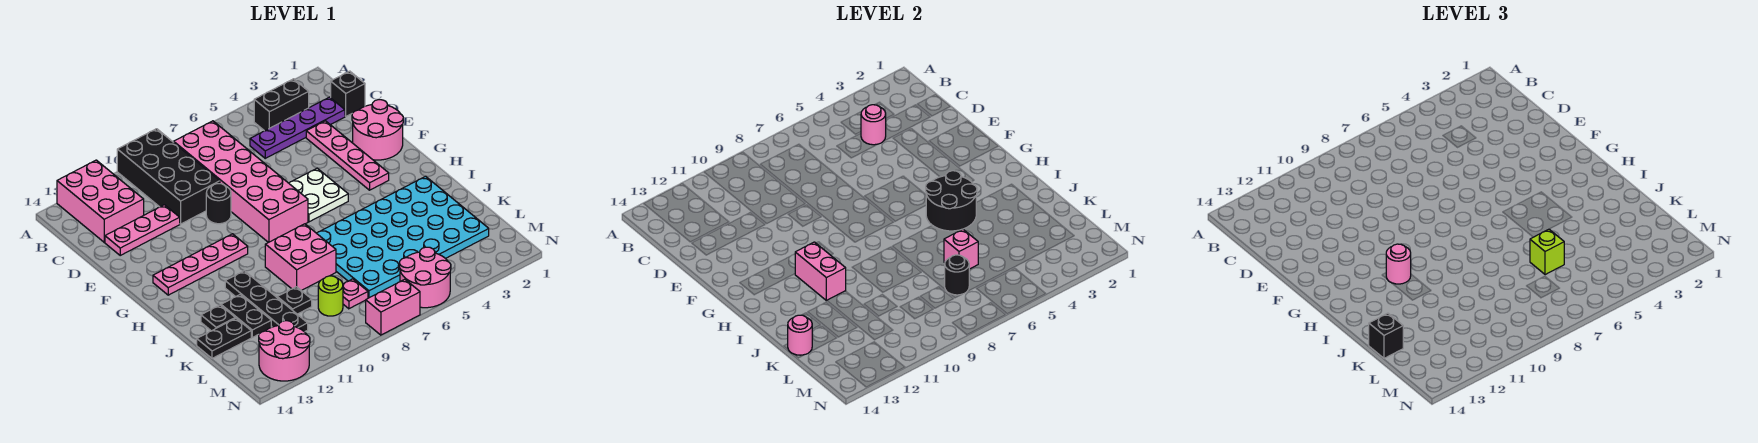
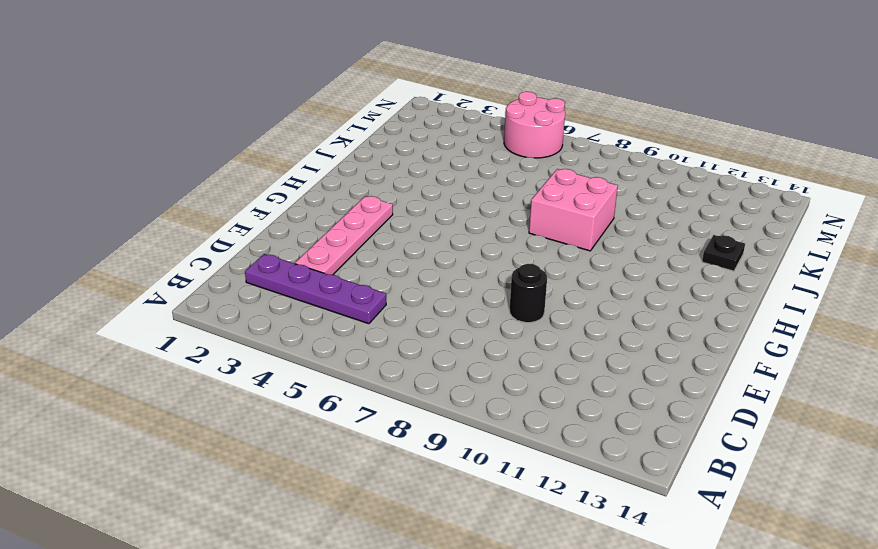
none -> black brick A9:D10 level 1
none -> pink brick A12:C13 level 1
none -> black brick B3:B4 level 1
none -> pink brick B7:G8 level 1

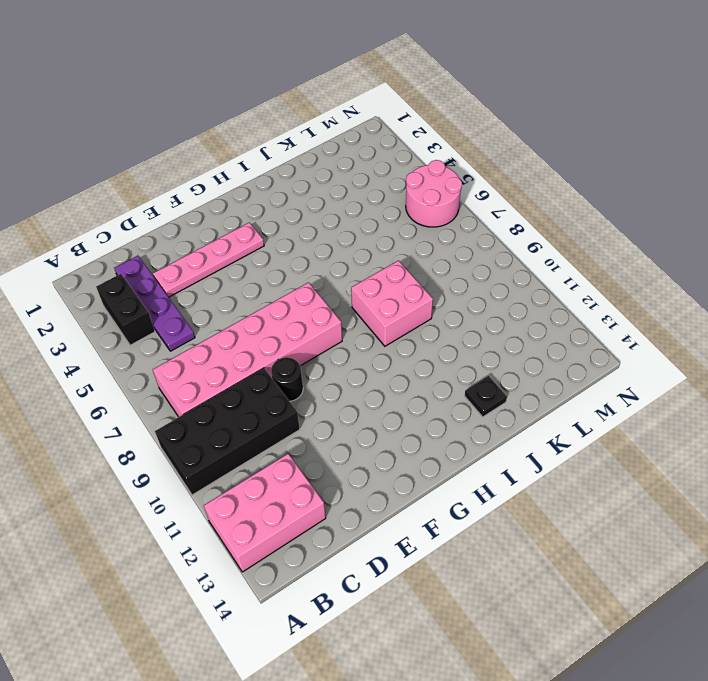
none -> black brick C1 level 1
none -> pink plate D11:D13 level 1
none -> pink round brick E1:F2 level 1
none -> white plate F5:G6 level 1

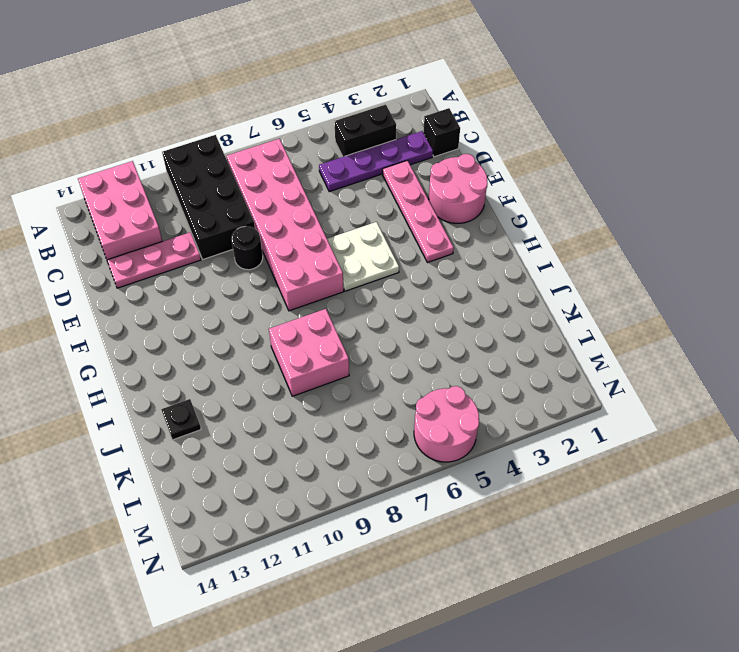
none -> pink plate G10:G13 level 1
none -> cyan plate I2:L7 level 1
none -> black plate I11:L11 level 1
none -> black plate J12:K12 level 1

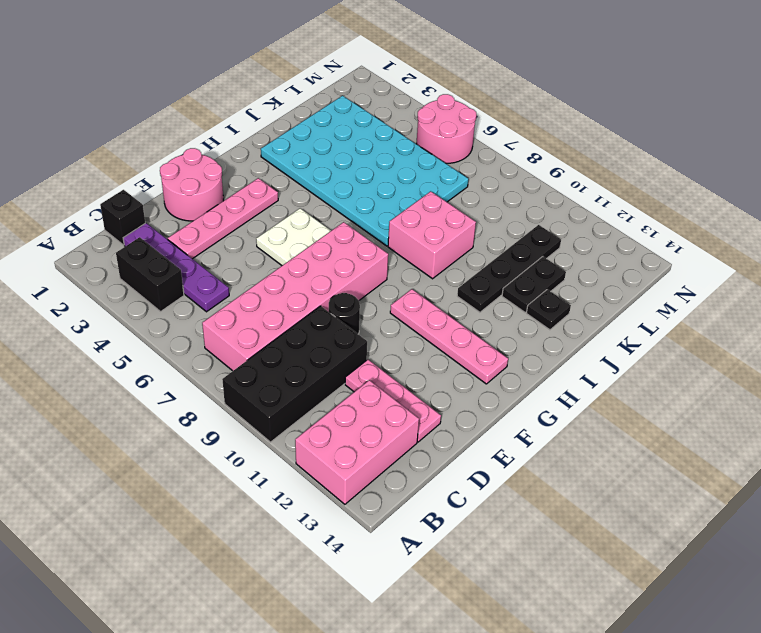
none -> black plate K10 level 1
none -> black plate K13:K14 level 1
none -> pink plate L8 level 1
none -> lime round brick L9 level 1

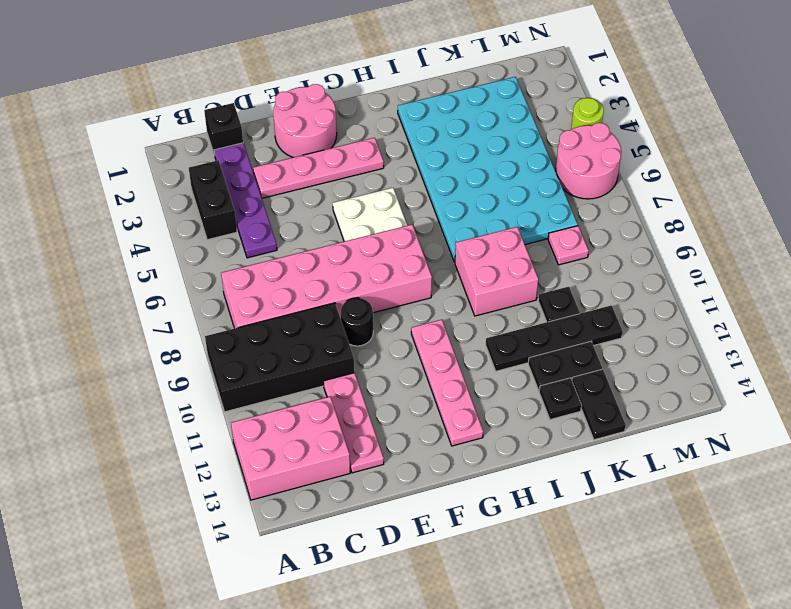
lime round brick N4 level 1 -> lime round brick L9 level 1
none -> pink round brick M12:N13 level 1
none -> pink brick N7:N8 level 1
none -> pink round brick C4 level 2
none -> black round brick H4:I5 level 2

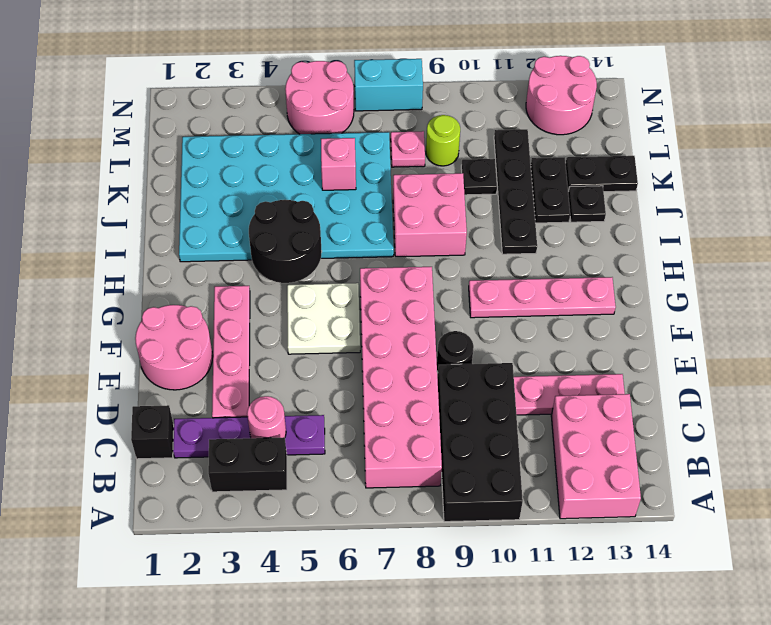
cyan brick N7:N8 level 1 -> pink brick N7:N8 level 1
none -> pink brick H11:I11 level 2
none -> pink round brick K14 level 2
none -> black round brick L7 level 2
none -> pink round brick H11 level 3

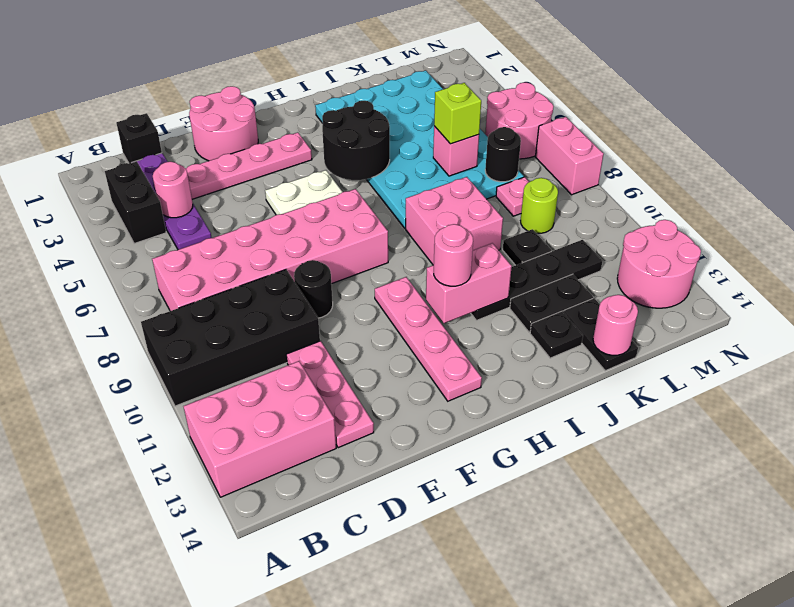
none -> black brick K14 level 3

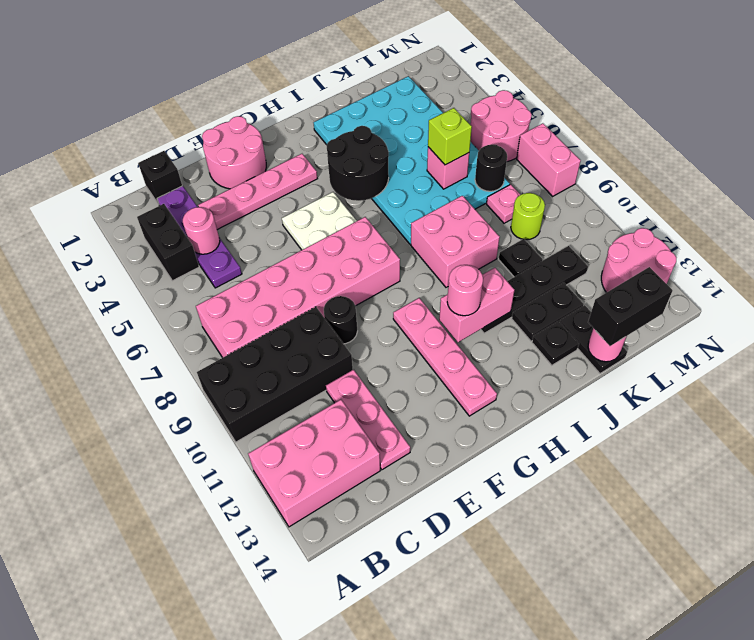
black brick K14:L14 level 3 -> black brick K14 level 3

